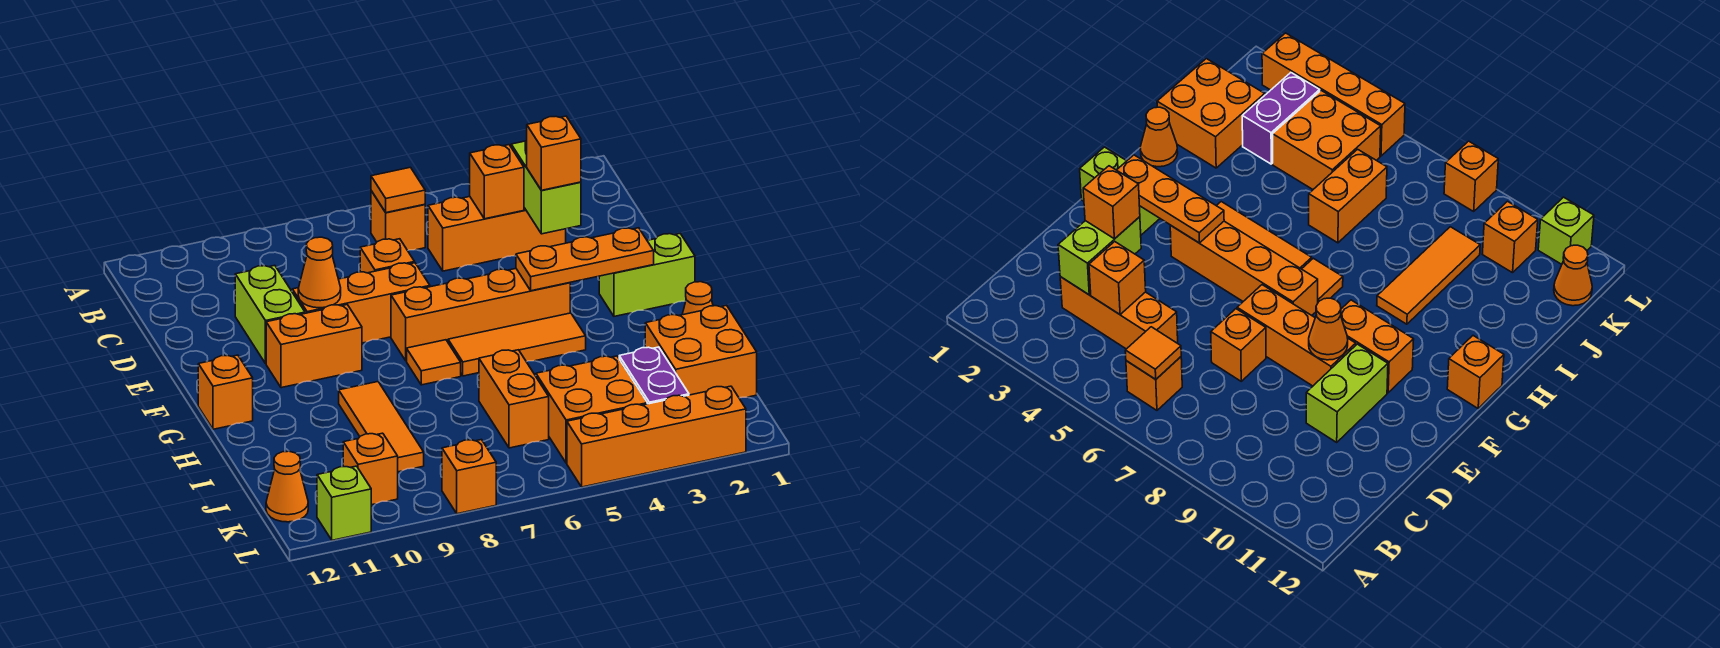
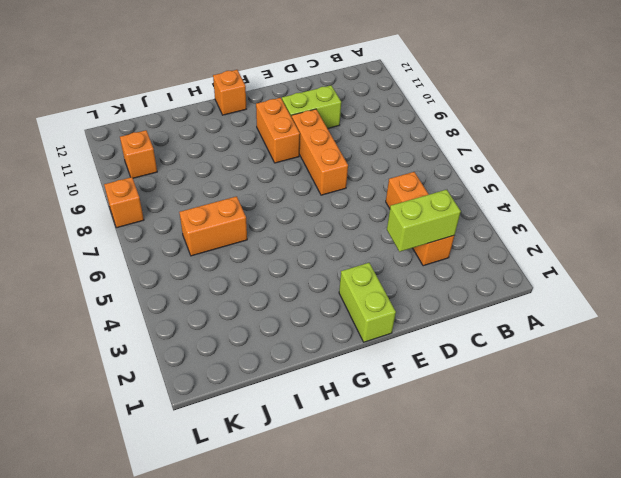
none -> orange brick B6 level 1
none -> orange brick D7 level 1
none -> orange brick F4:F7 level 1

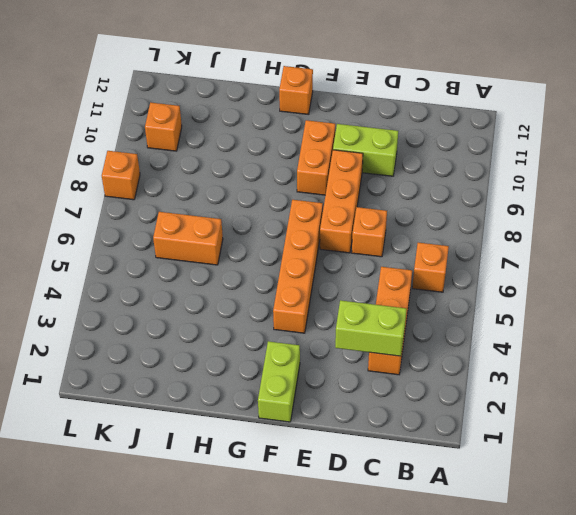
none -> orange tile G4:G6 level 1
none -> orange tile G7 level 1
none -> orange cone H1 level 1

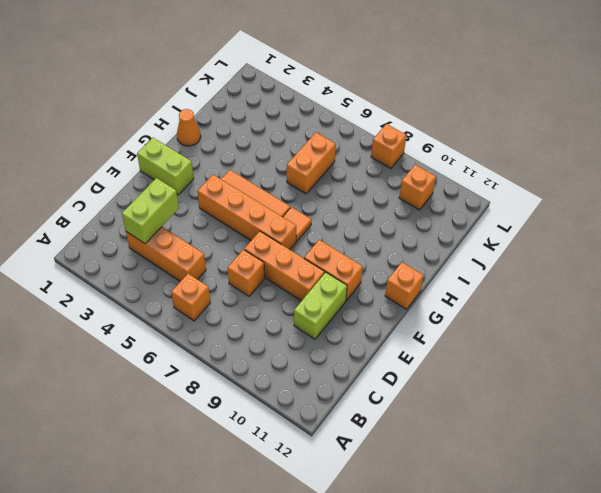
none -> orange tile H9:J9 level 1
none -> orange brick I1:J2 level 1
none -> purple brick J3:K3 level 1

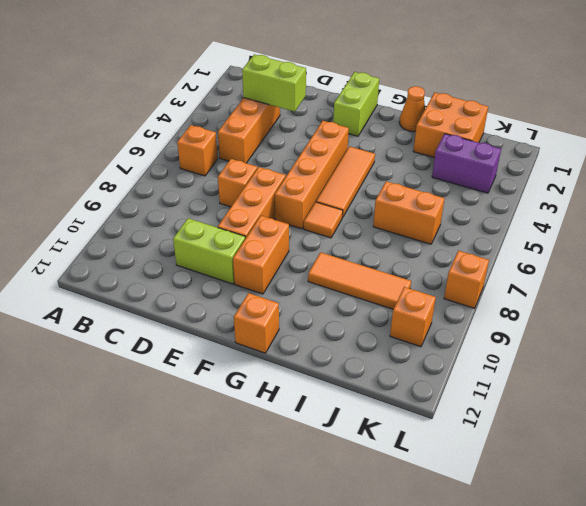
none -> orange brick J4:K5 level 1
none -> orange cone K12 level 1
none -> orange brick L2:L5 level 1

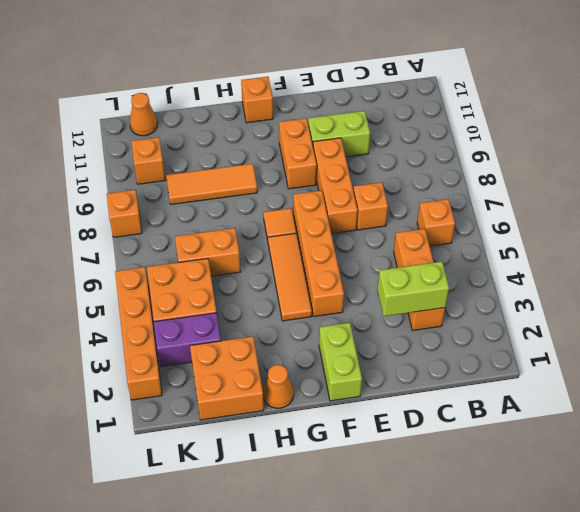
none -> lime brick L11 level 1
none -> orange tile B6 level 2
none -> orange brick C4 level 2

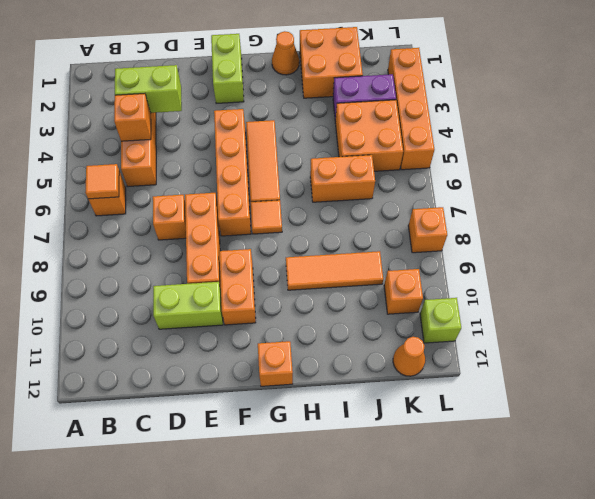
none -> orange cone E9 level 2
none -> orange plate F2:F4 level 2
none -> orange brick D3 level 3

